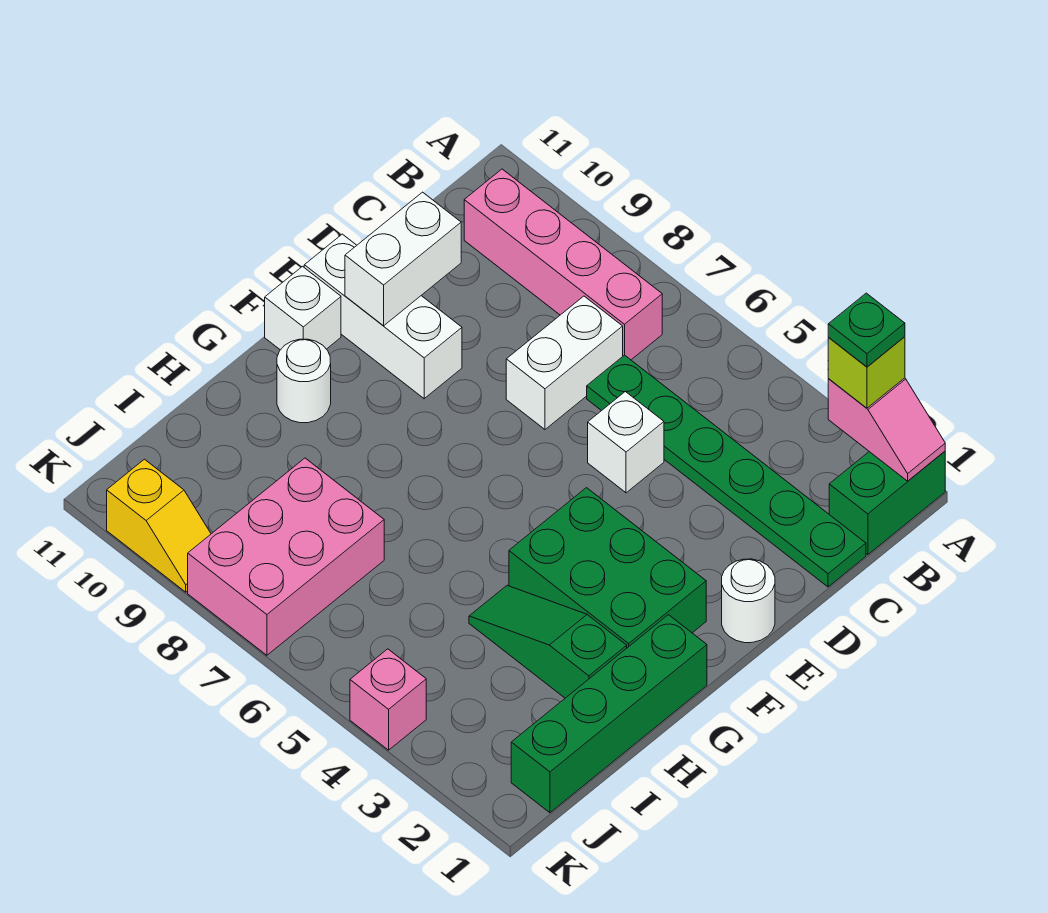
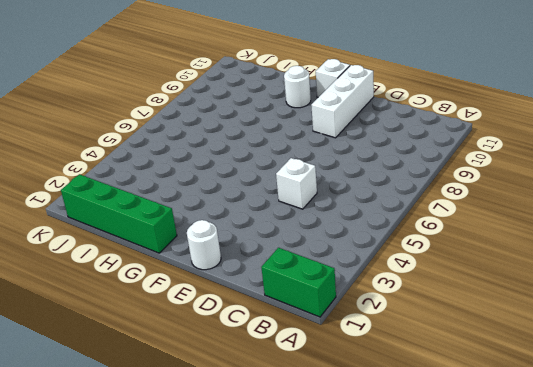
none -> pink brick B7:B10 level 1
none -> green plate C1:C6 level 1
none -> white brick C7:D7 level 1

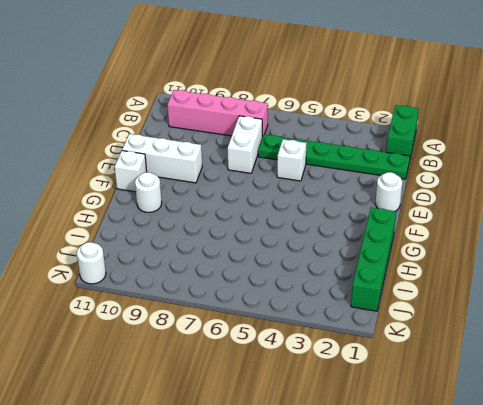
white round brick K11 level 1 -> none
none -> green brick F2:G4 level 1
none -> green slope H2:H4 level 1 top 2
none -> pink brick I7:K8 level 1

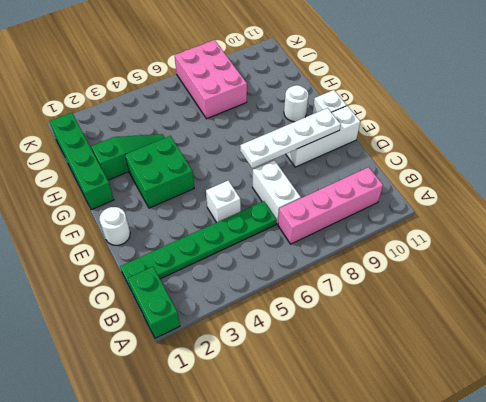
white plate E7:E10 level 2 -> white brick D10:E10 level 2
green brick F3:G4 level 1 -> green brick F2:G4 level 1
none -> pink brick K4 level 1
none -> yellow slope K9:K10 level 1 top 10
none -> pink slope A1:A2 level 2 top 2

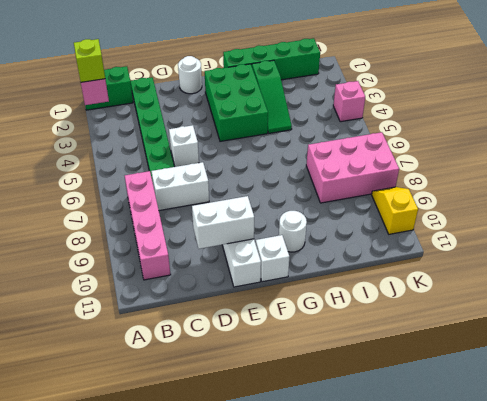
none -> green plate A2 level 4

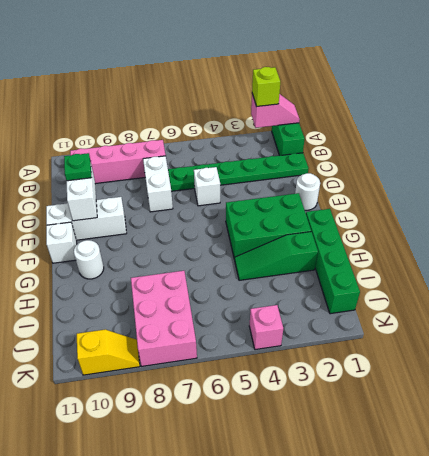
green plate D10 level 3 -> green plate A2 level 4

